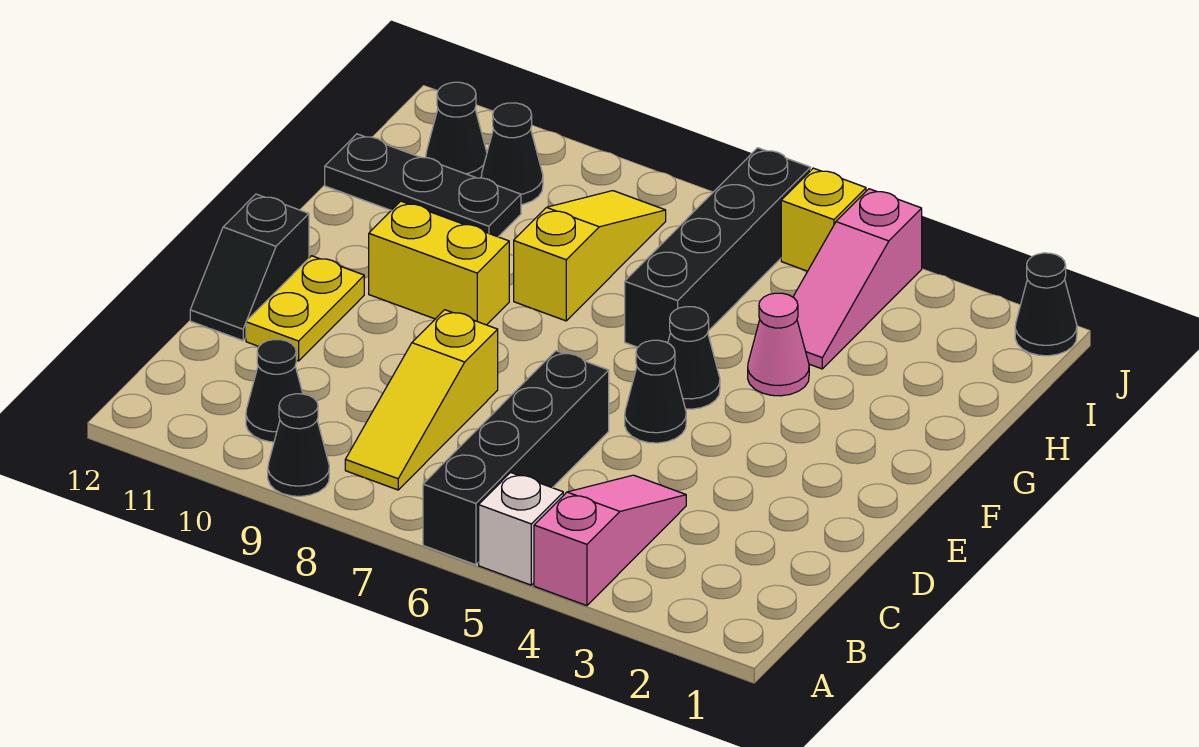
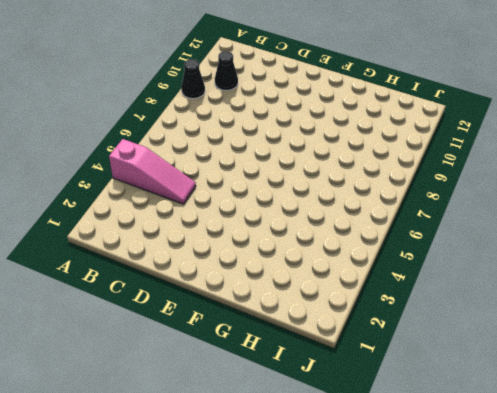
none -> white brick A5 level 1
none -> black brick A6:D6 level 1
none -> yellow slope B8:D8 level 1 top D

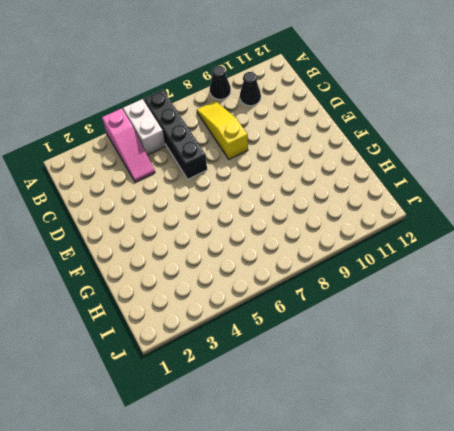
white brick A5:B5 level 1 -> white brick A5 level 1
none -> yellow plate D11:E11 level 1
none -> black slope D12:E12 level 1 top E
none -> black cone E5 level 1

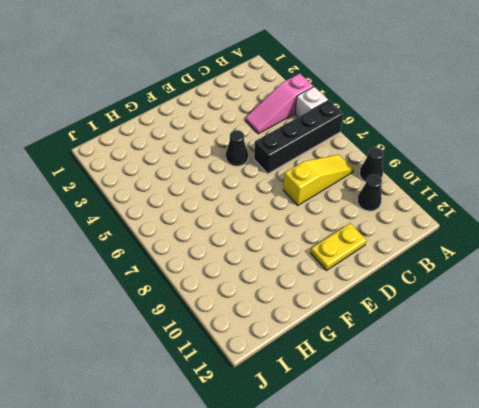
none -> black slope D12:E12 level 1 top E
none -> black cone F5 level 1
none -> yellow brick F9:F10 level 1

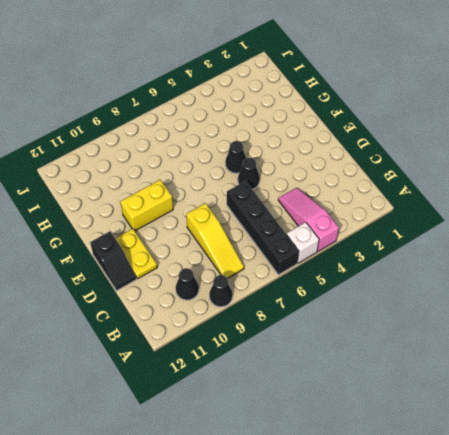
none -> pink cone G4 level 1
none -> black brick G6:J6 level 1
none -> yellow slope G8:I8 level 1 top G

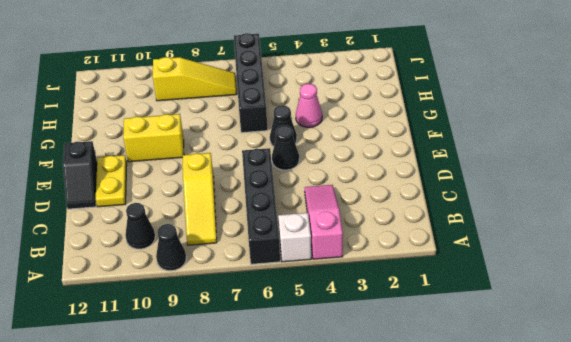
yellow slope I7:I9 level 1 top 9 -> yellow slope G8:I8 level 1 top G
none -> pink slope H4:J4 level 1 top J
none -> black plate H10:H12 level 1
none -> black cone I10 level 1

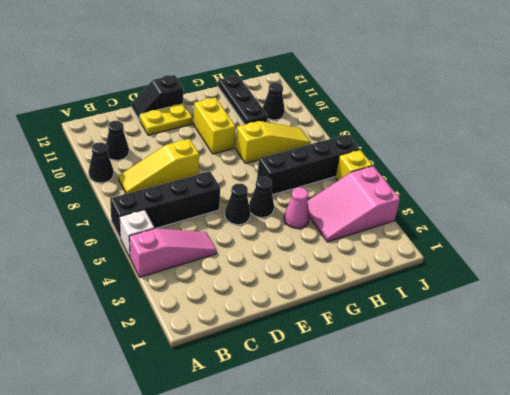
pink slope H3:J4 level 1 top J -> pink slope H4:J4 level 1 top J
none -> black cone I11 level 1
none -> black cone J1 level 1

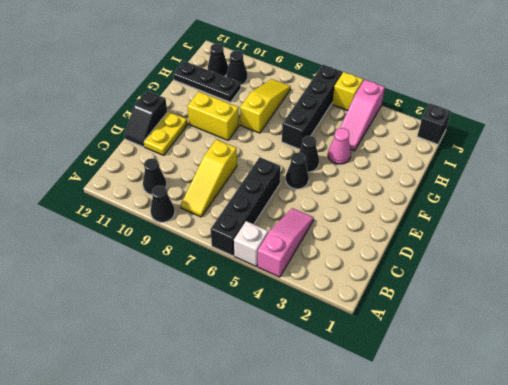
black brick J1 level 1 -> black cone J1 level 1

